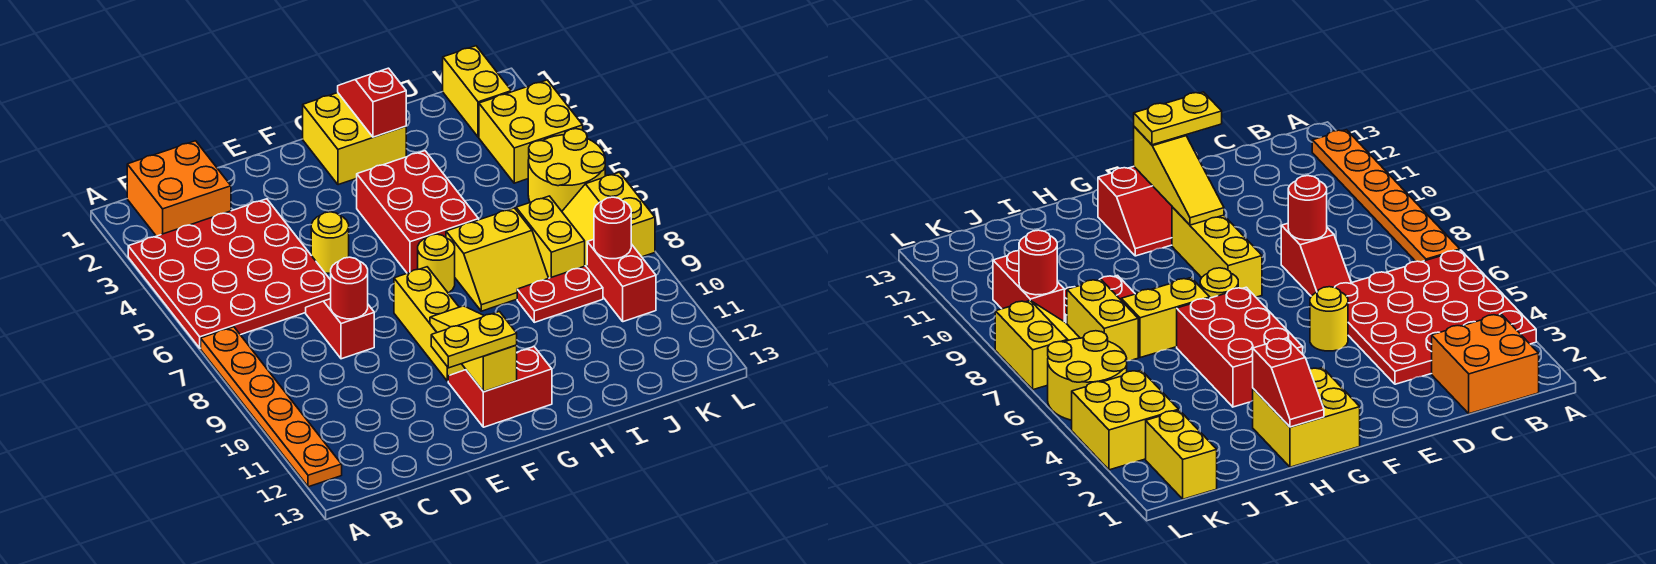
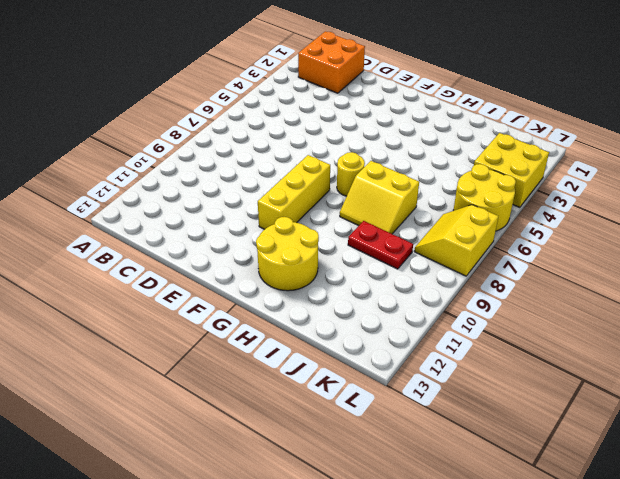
yellow round brick G11:H12 level 1 -> red slope F11:G12 level 1 top 12
none -> red plate A3:D6 level 1
none -> orange plate A7:A12 level 1
none -> red slope D7:D8 level 1 top 8

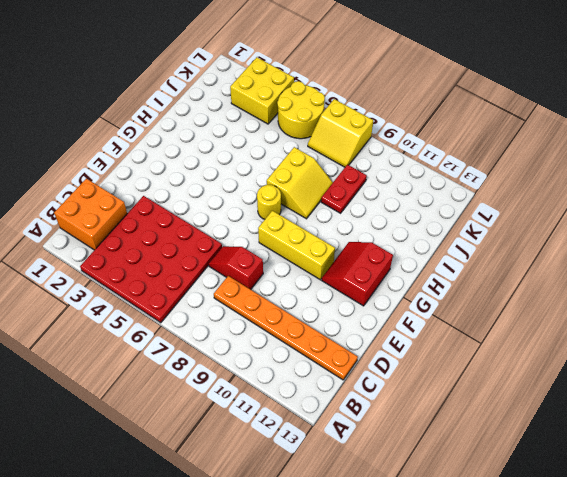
orange plate C8:C13 level 1 -> orange plate A7:A12 level 1
none -> yellow round brick E5 level 1
none -> yellow brick G1:H2 level 1
none -> red brick G4:H6 level 1

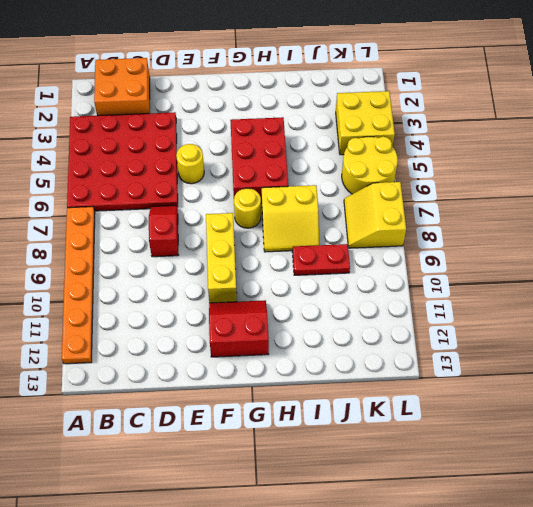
none -> yellow brick G1:H2 level 1
none -> yellow brick J7:J8 level 1
none -> yellow brick K1:K2 level 1

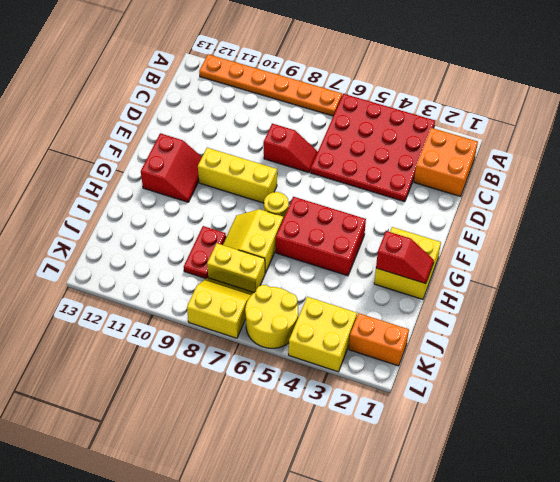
orange brick K1:K2 level 1 -> yellow brick K1:K2 level 1
none -> yellow round brick E5 level 1
none -> red brick K9:K10 level 1
none -> red round brick D8 level 2

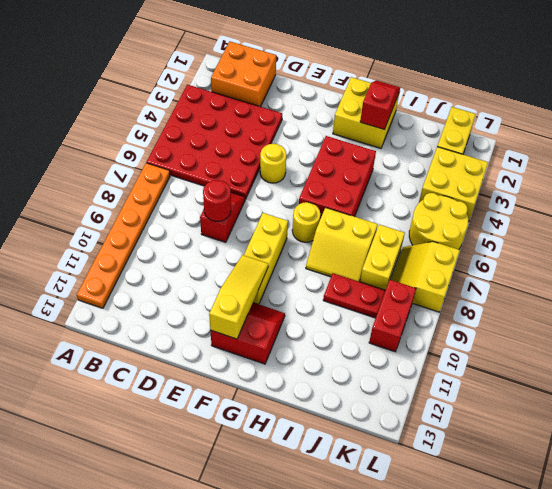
none -> red round brick K9 level 2
none -> yellow plate E12:F12 level 3

